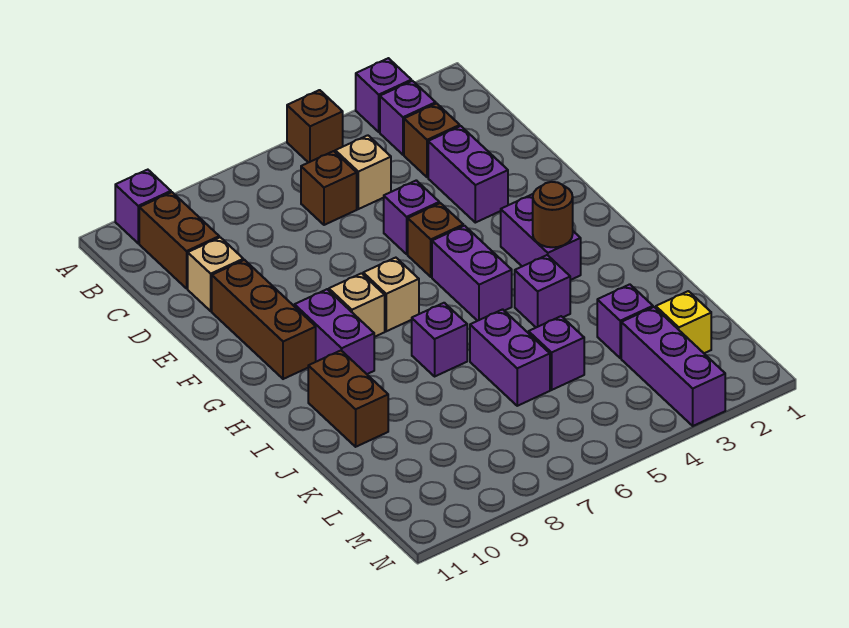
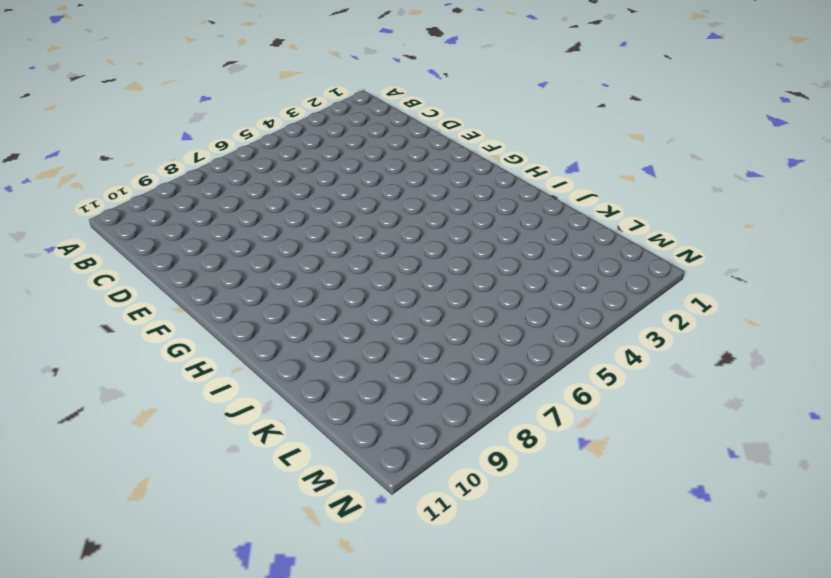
none -> purple brick A3 level 1
none -> brown brick A5 level 1
none -> purple brick A10 level 1

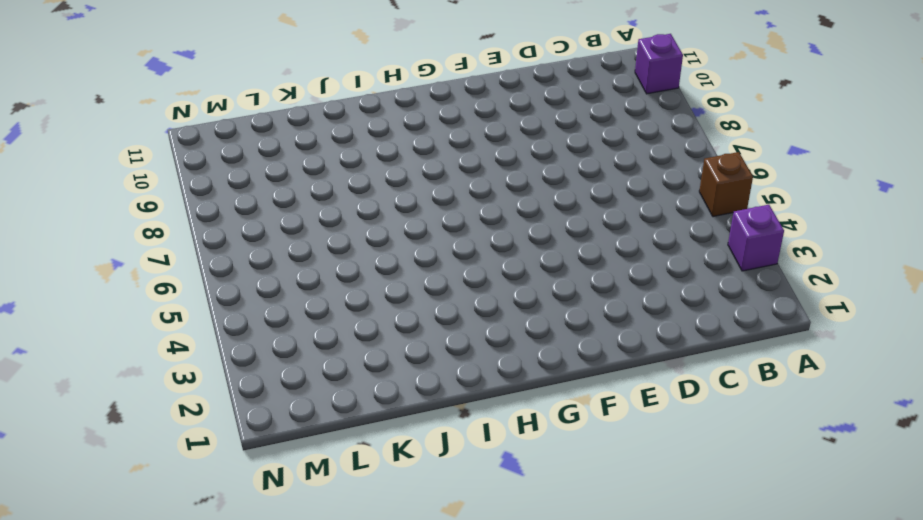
none -> purple brick B3 level 1
none -> brown brick B10:C10 level 1
none -> brown brick C3 level 1

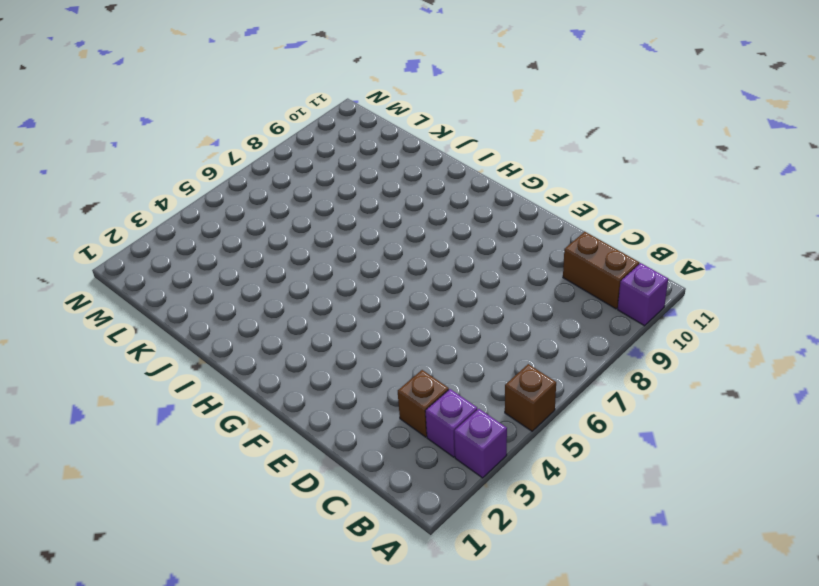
none -> tan brick C5 level 1
none -> brown brick C6 level 1
none -> purple brick D3:E3 level 1

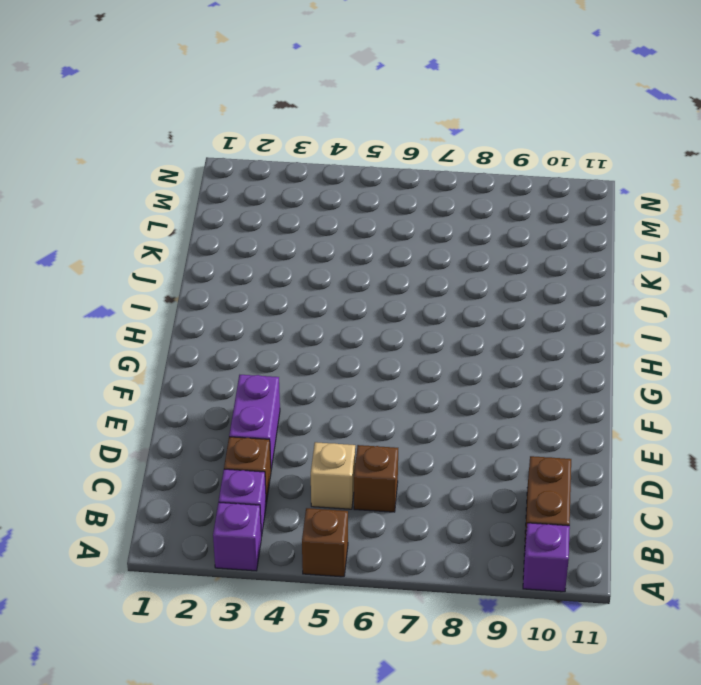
none -> tan brick D10 level 1
none -> purple brick E5 level 1
none -> brown brick E10:G10 level 1

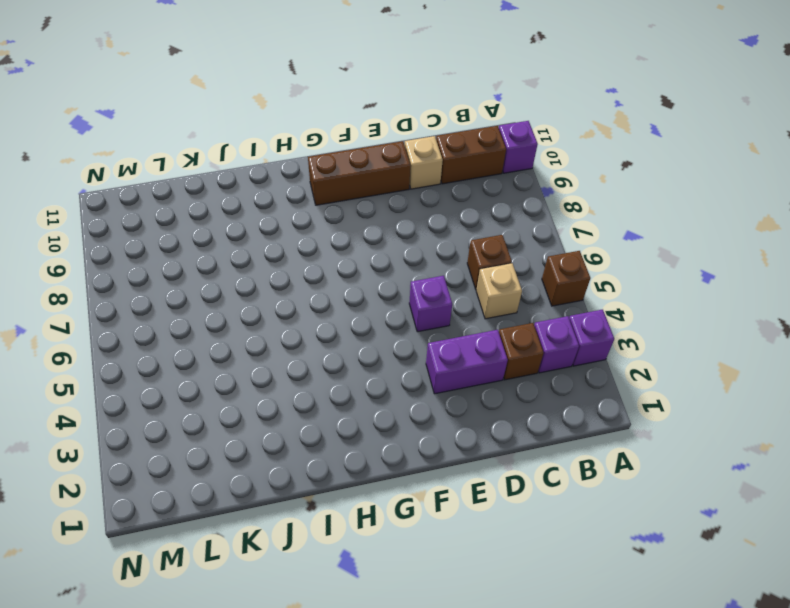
none -> brown brick F5 level 1
none -> purple brick G3:H3 level 1
none -> purple brick G5:H5 level 1

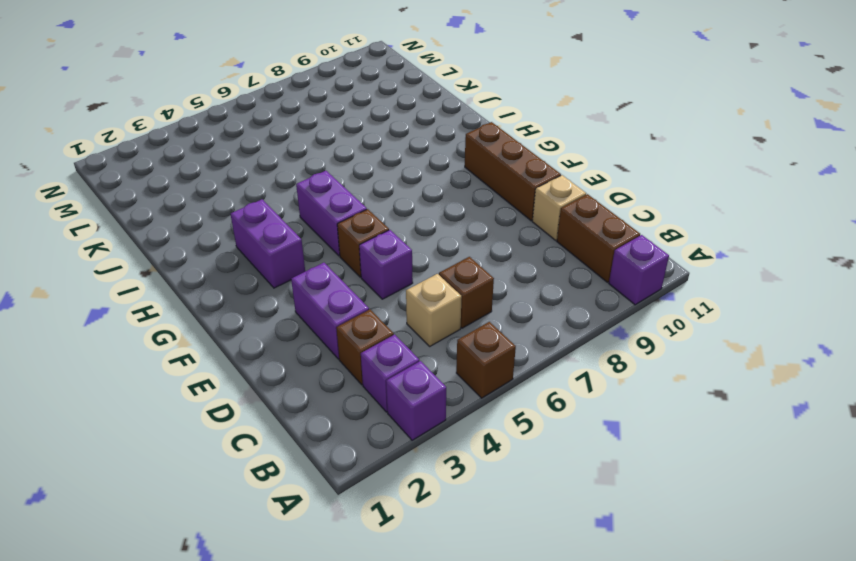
none -> tan brick G7 level 1
none -> tan brick G8 level 1
none -> purple brick G9:H9 level 1

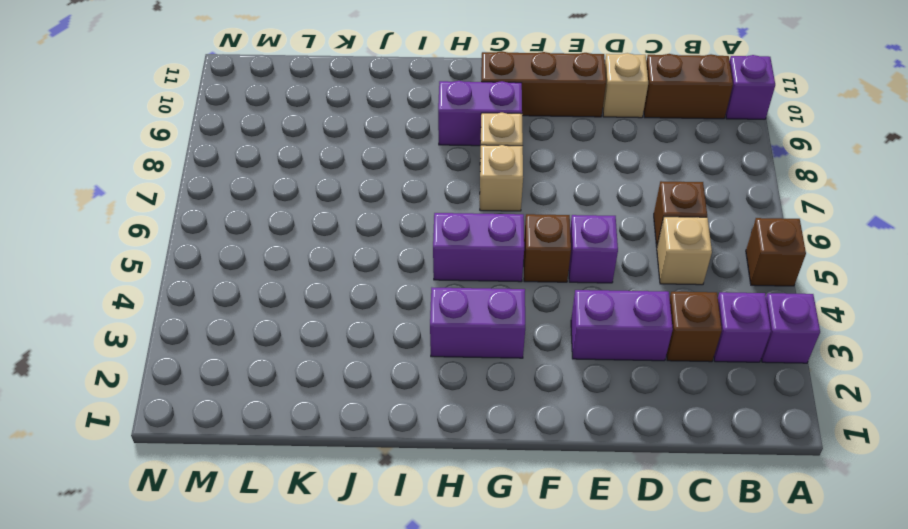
none -> purple brick I4 level 1
none -> purple brick I7 level 1
none -> brown brick I10:J10 level 1

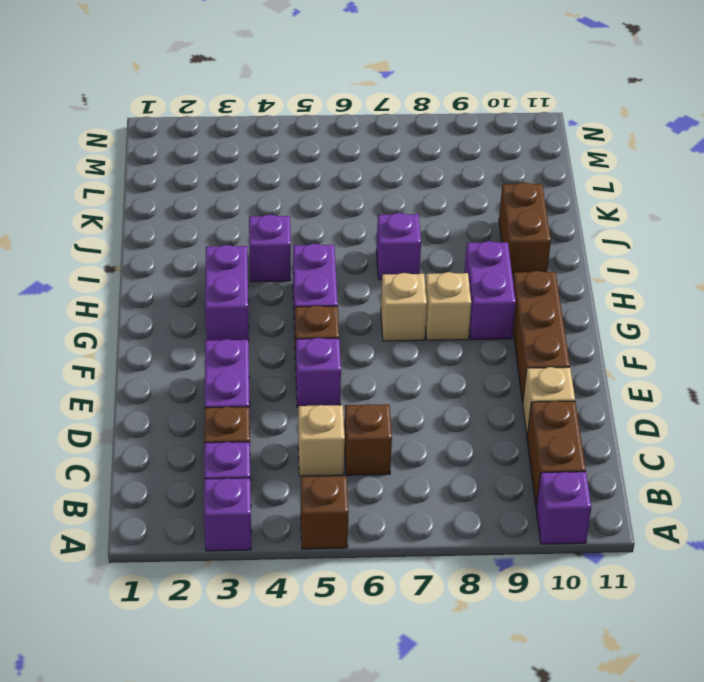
none -> purple brick J6:K6 level 1
none -> purple brick K3 level 1
none -> purple brick K5 level 1

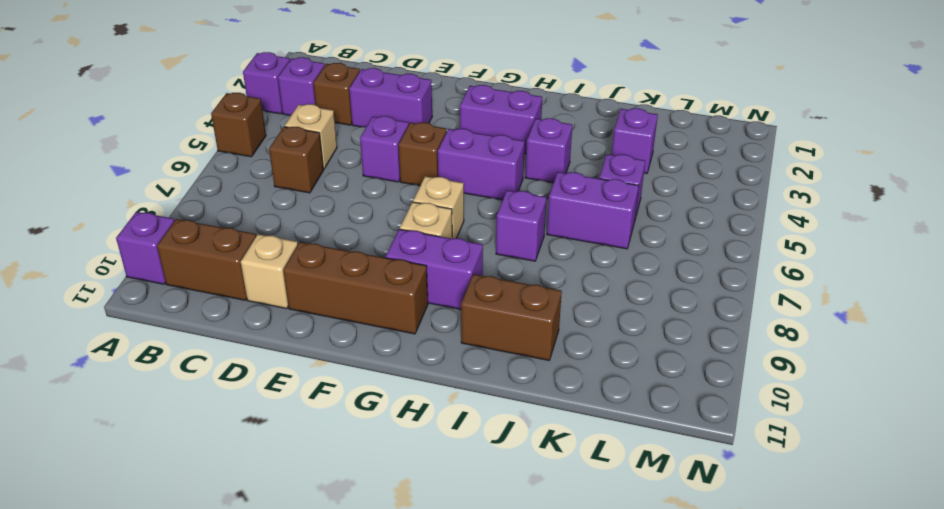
none -> yellow brick L2 level 1
none -> purple brick L3:N3 level 1
none -> brown round brick H3 level 2

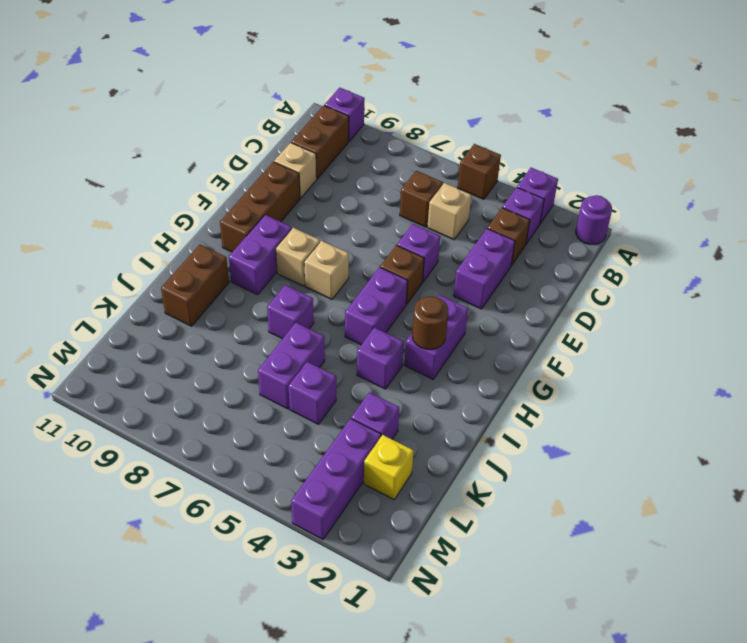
purple round brick A1 level 1 -> none

